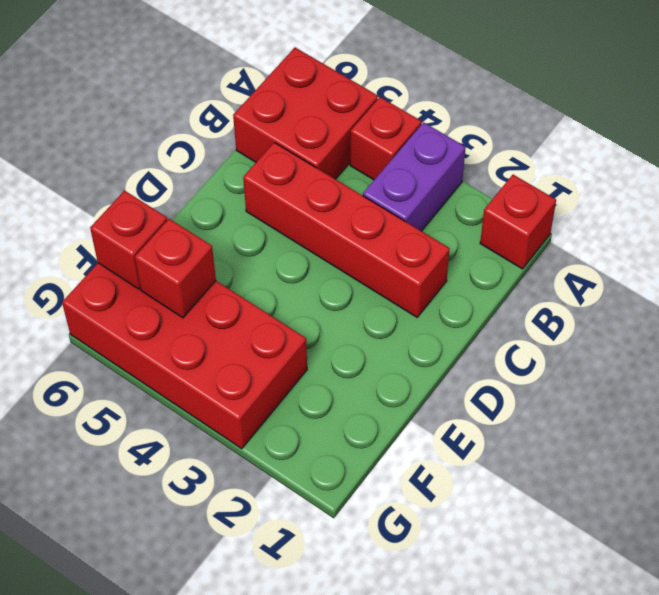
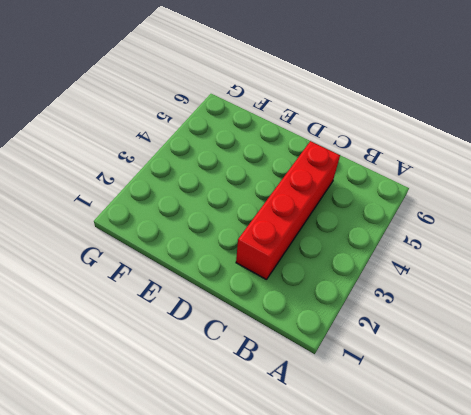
none -> red brick A1 level 1
none -> purple brick A3:B3 level 1

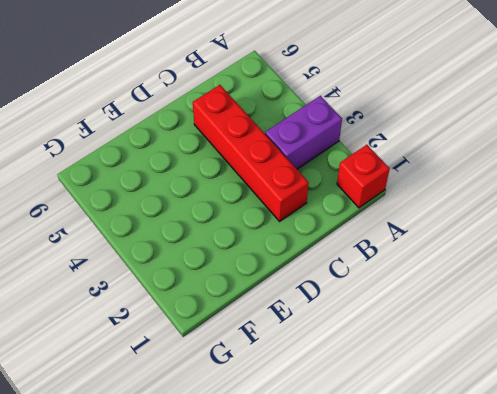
none -> red brick A4 level 1
none -> red brick A5:B6 level 1

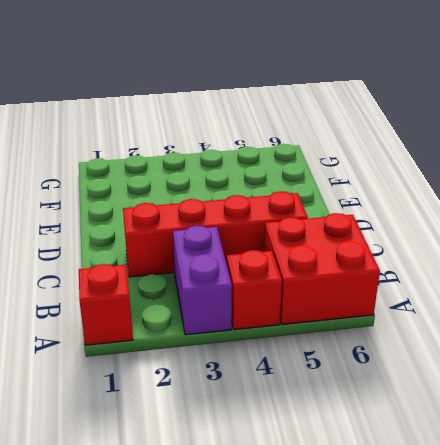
none -> red brick F3:G6 level 1
none -> red brick F5 level 2

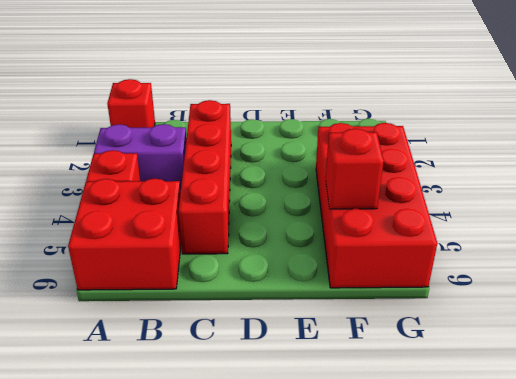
none -> red brick F6 level 2

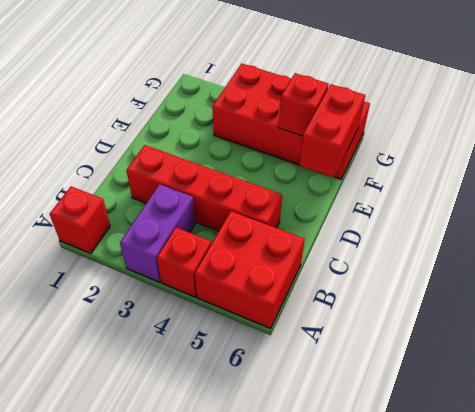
red brick E6:F6 level 2 -> red brick F6 level 2

